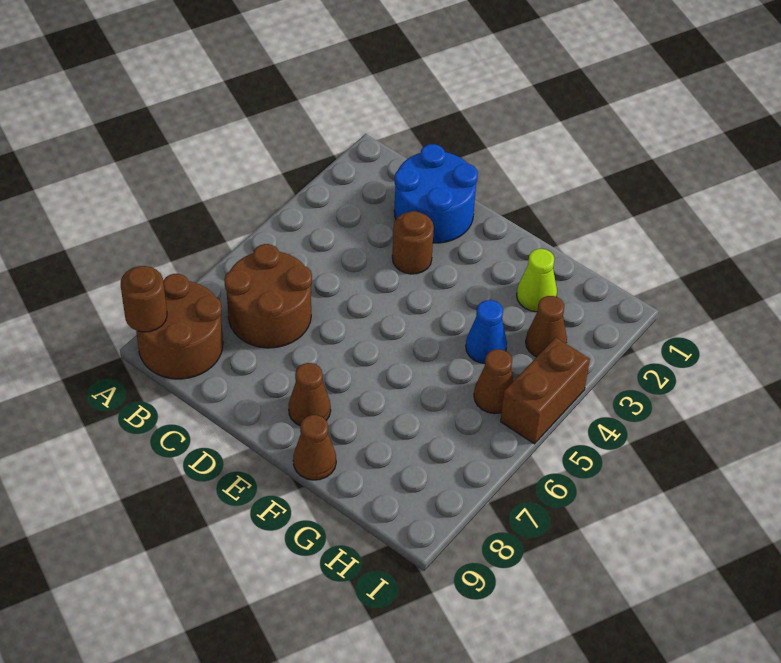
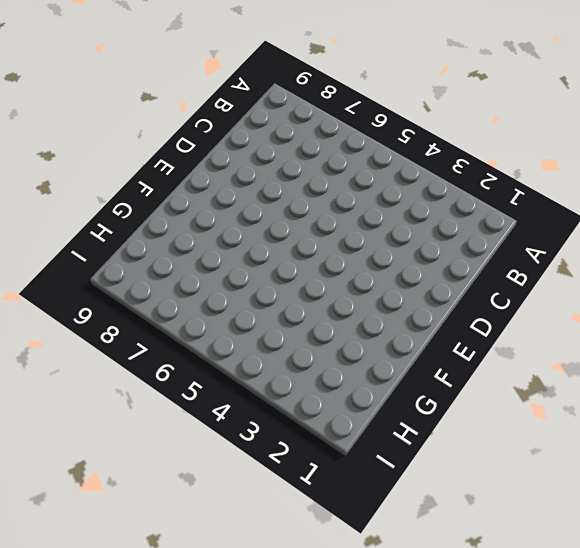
none -> brown round brick A8:B9 level 1
none -> brown round brick B6:C7 level 1
none -> blue round brick C1:D2 level 1

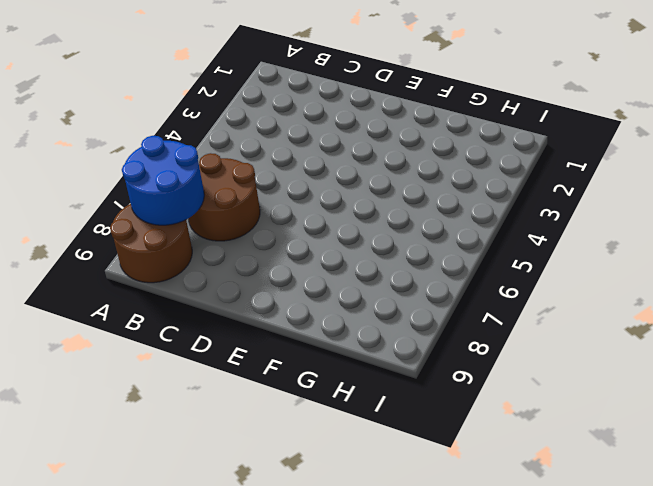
blue round brick A7:B8 level 2 -> blue round brick C1:D2 level 1
none -> brown round brick D3 level 1
none -> brown cone E8 level 1
none -> brown cone F9 level 1

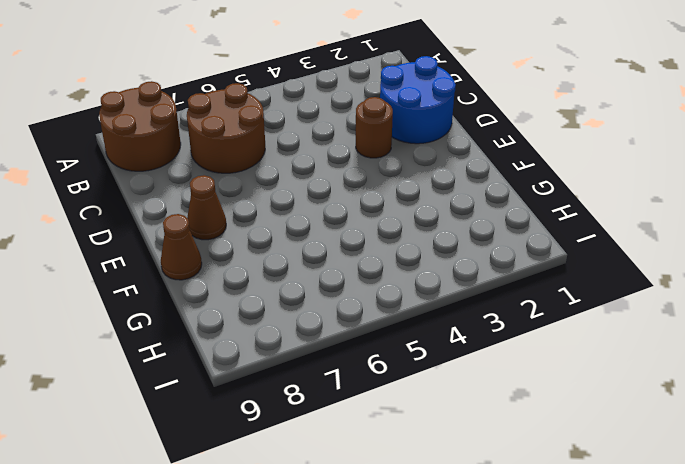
none -> lime cone G2 level 1
none -> blue cone G4 level 1
none -> brown cone H3 level 1

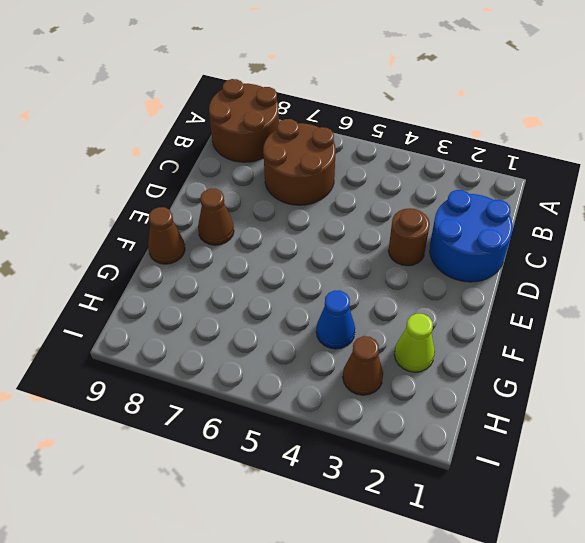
none -> brown cone H5 level 1
none -> brown brick I4:I5 level 1
none -> brown round brick A9 level 2

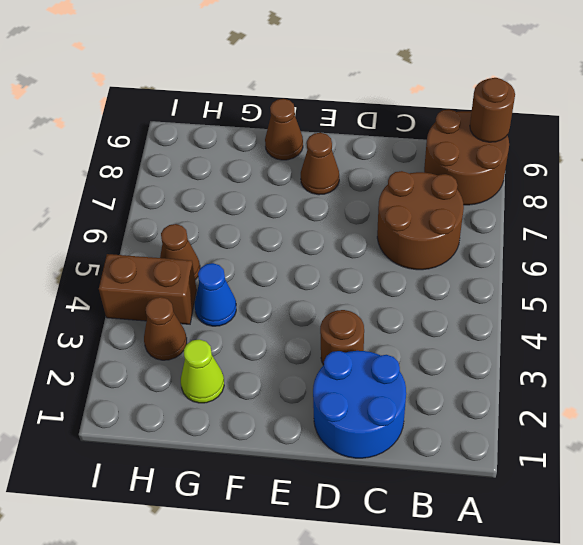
brown brick H4:I4 level 1 -> brown brick I4:I5 level 1

